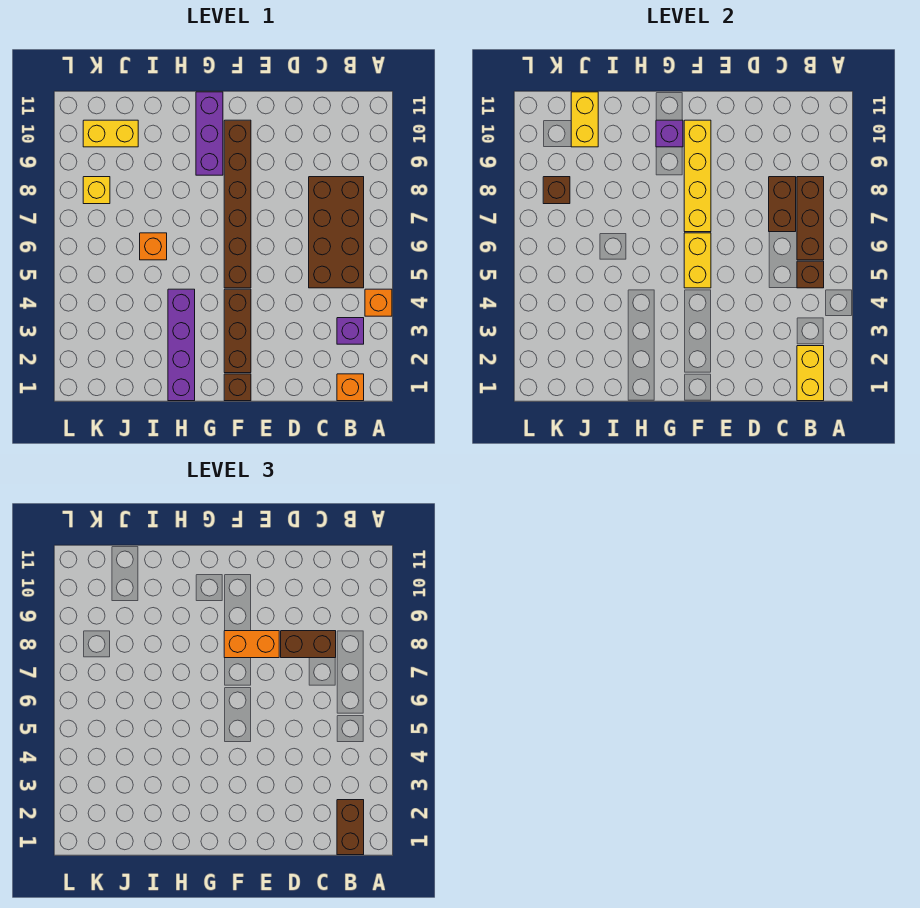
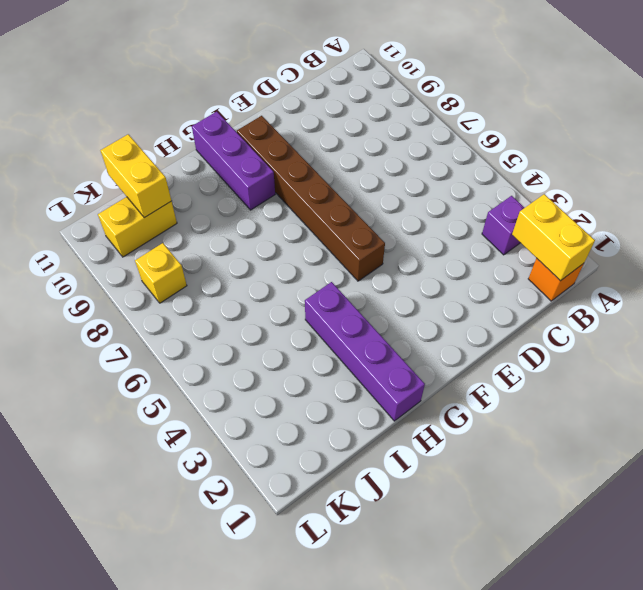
none -> orange brick A4 level 1
none -> brown brick B5:C8 level 1
none -> brown brick F1 level 1

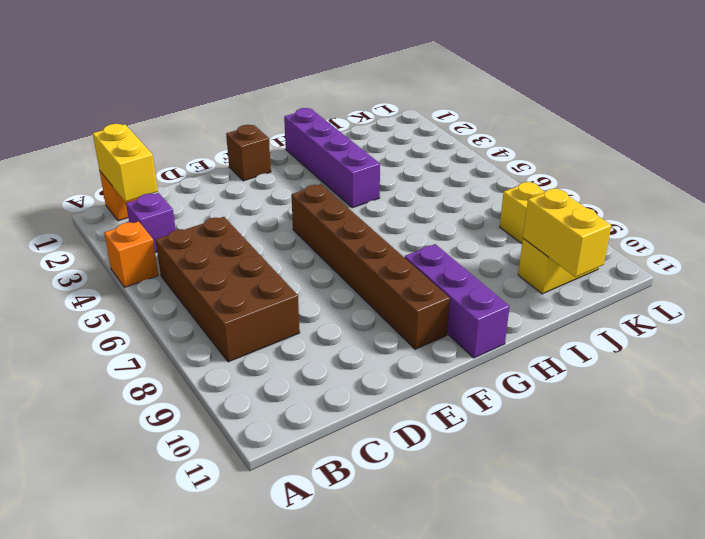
none -> brown brick F2:F4 level 1
none -> orange brick I6 level 1
none -> brown brick B5 level 2

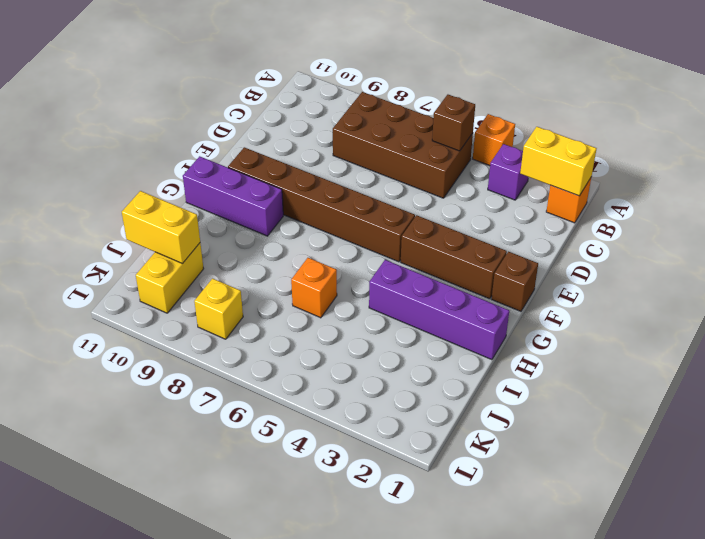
none -> brown brick B6:B8 level 2
none -> brown brick C7:C8 level 2
none -> yellow brick F5:F6 level 2

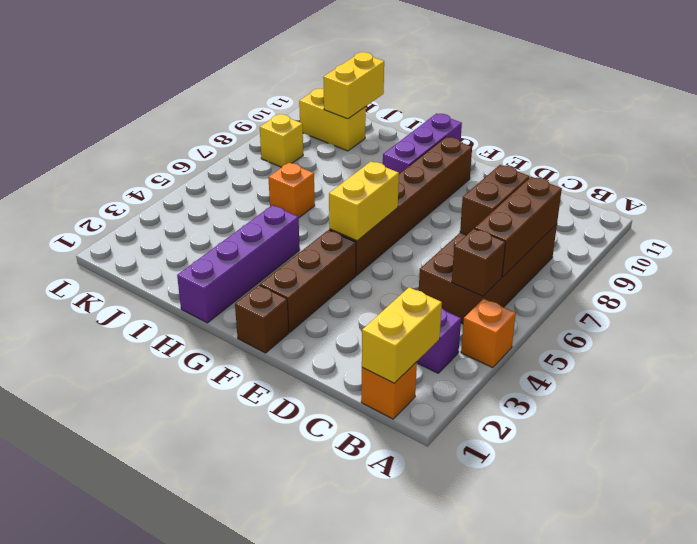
none -> yellow brick F7:F10 level 2
none -> purple brick G10 level 2
none -> brown brick K8 level 2

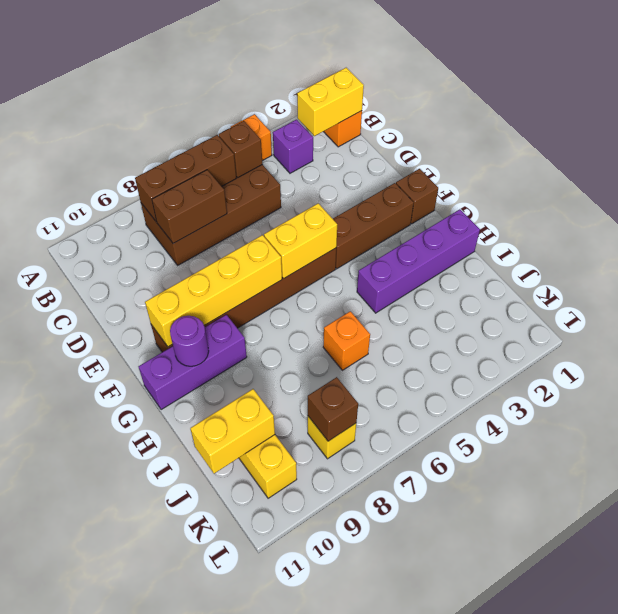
purple round brick G10 level 2 -> purple brick G10 level 2
none -> brown brick B1:B2 level 3
none -> brown brick C8:D8 level 3
none -> orange brick E8:F8 level 3

